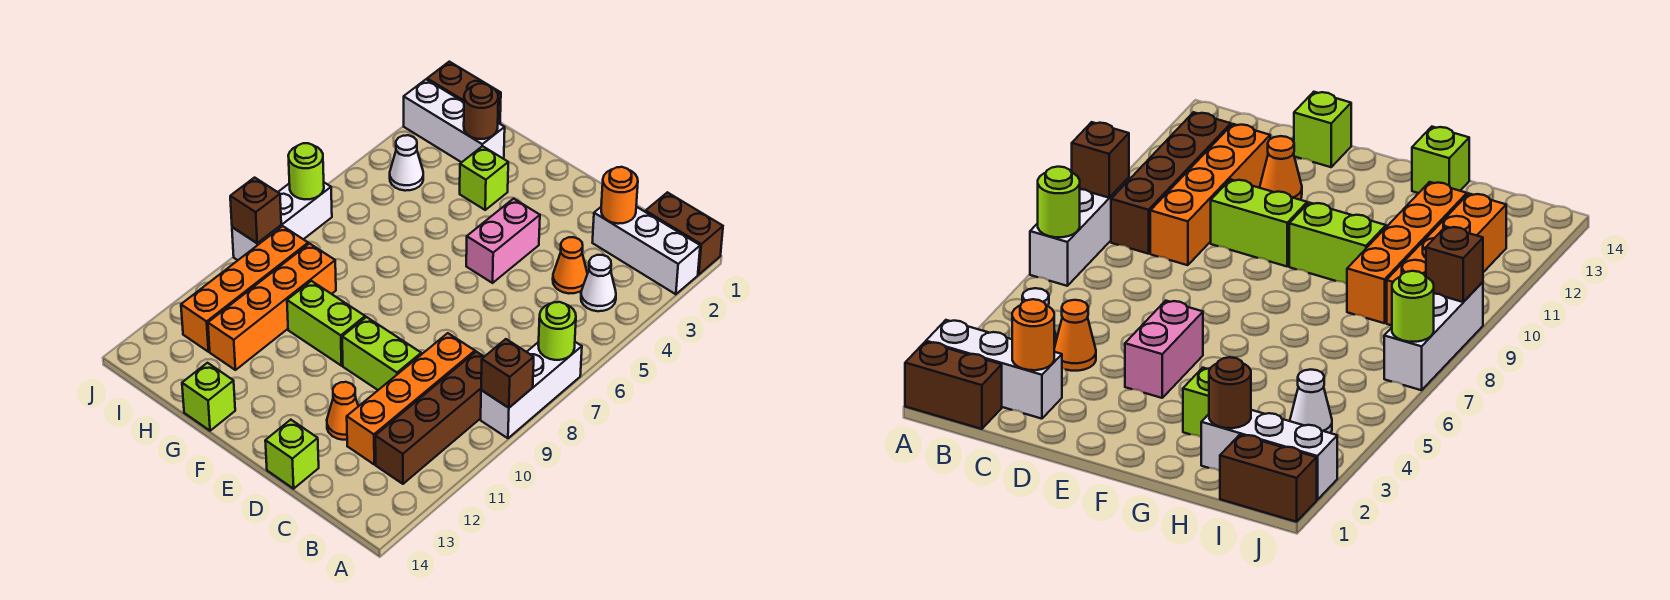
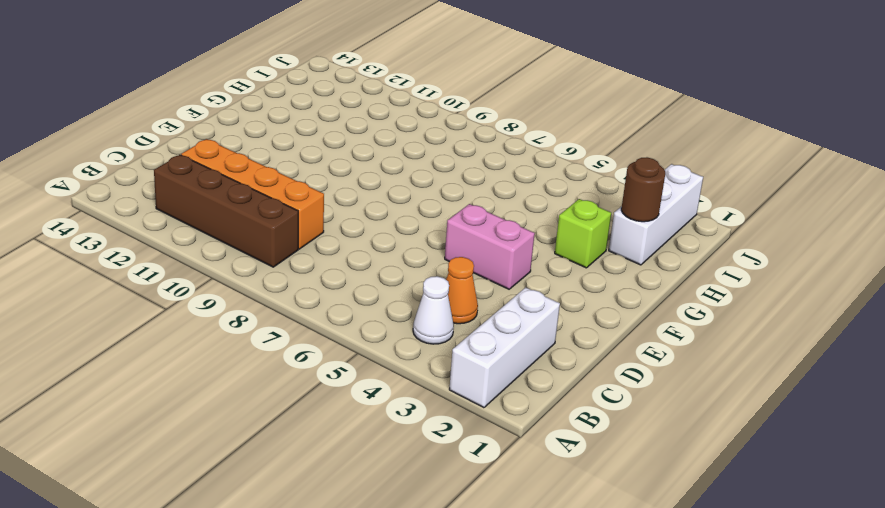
none -> brown brick A1:B1 level 1
none -> white brick A7:A9 level 1
none -> lime brick D10:E10 level 1

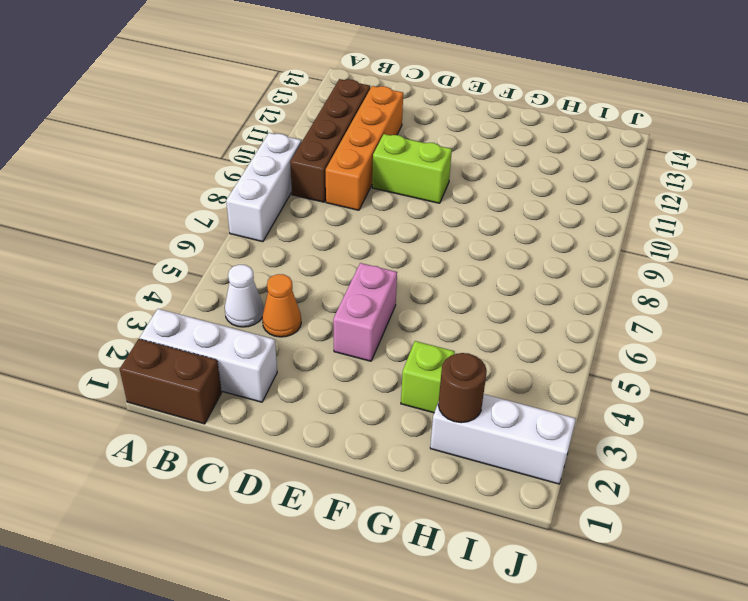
none -> orange cone D12 level 1
none -> lime brick D14 level 1
none -> lime brick F10:G10 level 1

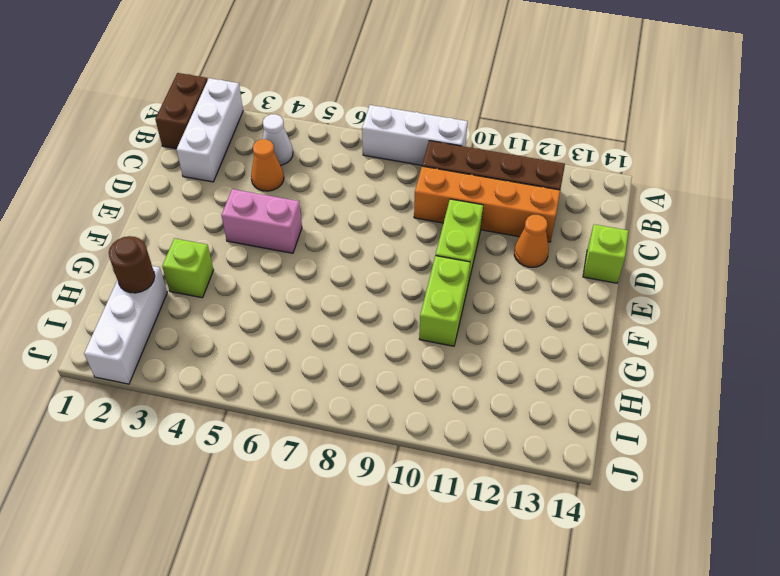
none -> lime brick G14 level 1
none -> orange brick H9:H12 level 1
none -> brown brick I1:J1 level 1

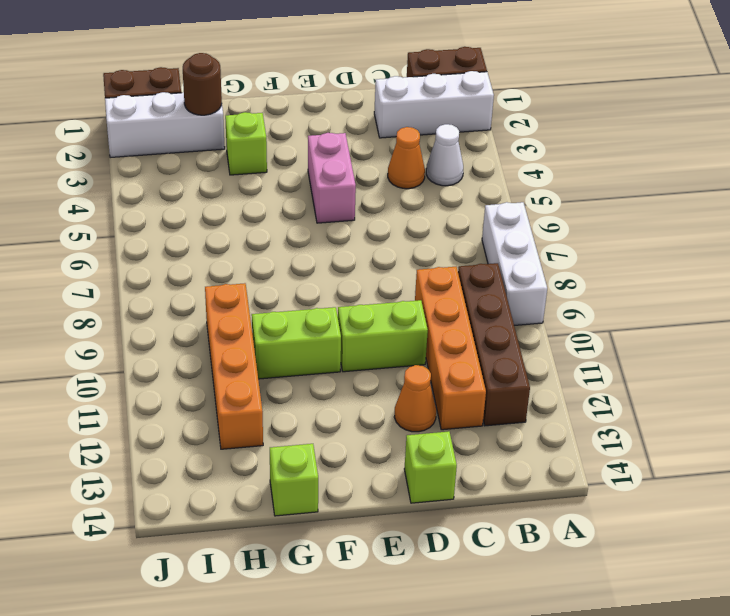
none -> white cone I4 level 1
none -> orange brick I9:I12 level 1
none -> white brick J7:J9 level 1

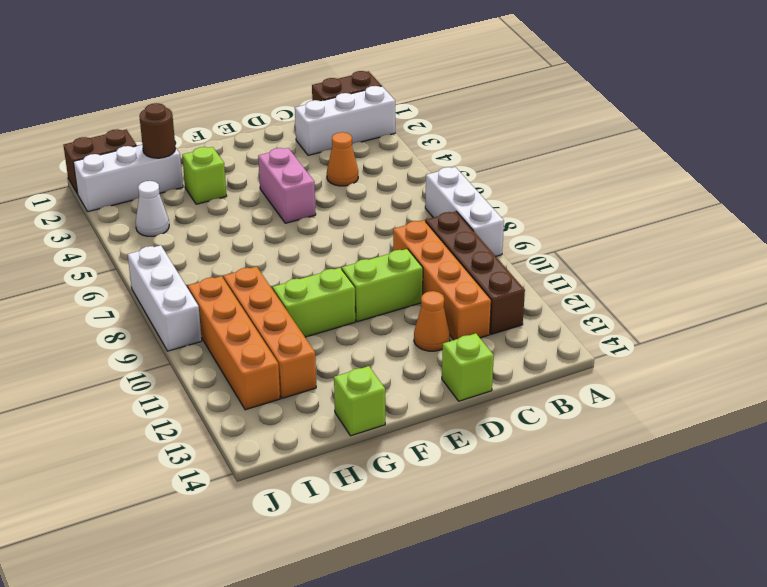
none -> white cone B4 level 1
none -> lime round brick A7 level 2
none -> brown brick A9 level 2

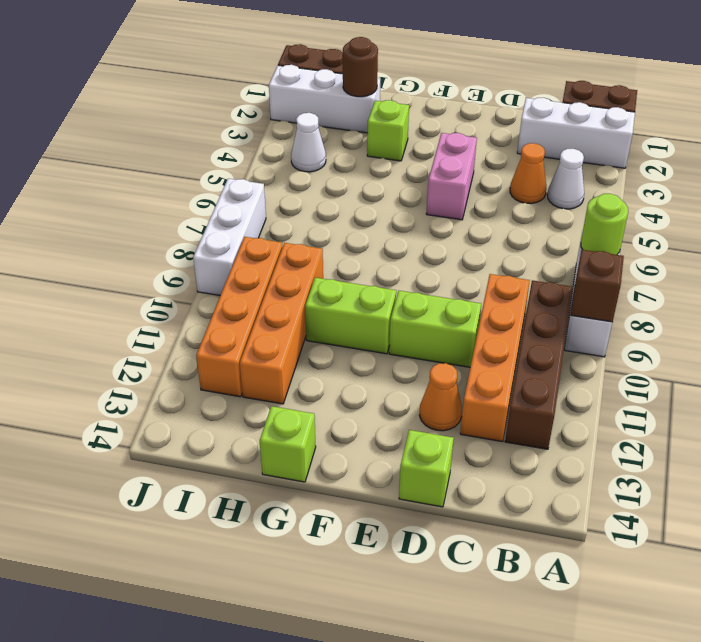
none -> orange round brick C2 level 2
none -> lime round brick J7 level 2
none -> brown brick J9 level 2

